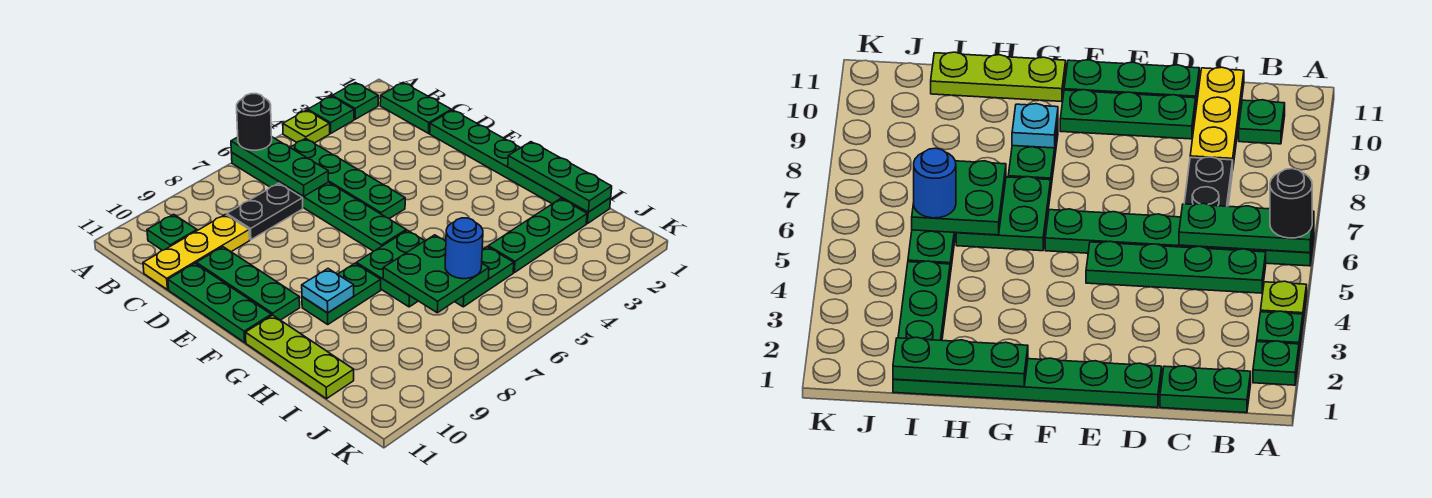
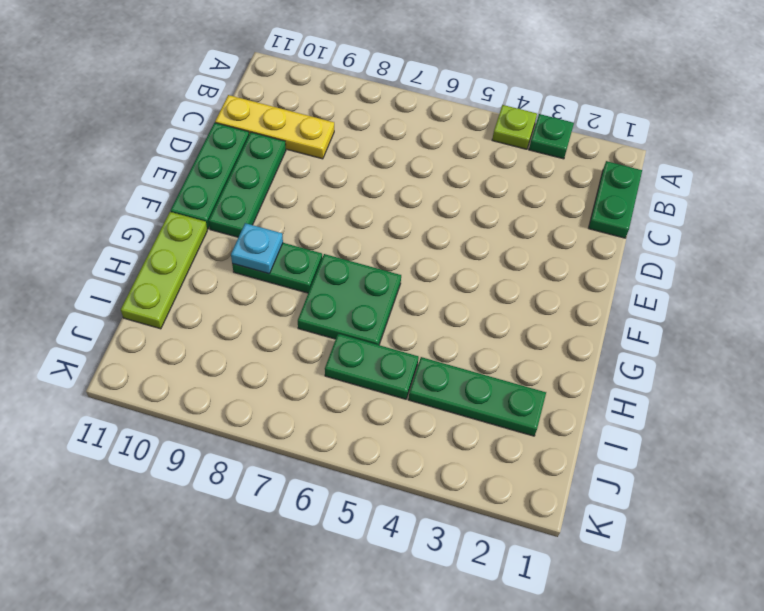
none -> green plate A2 level 1
none -> green plate A6:F6 level 1
none -> green plate B5:E5 level 1

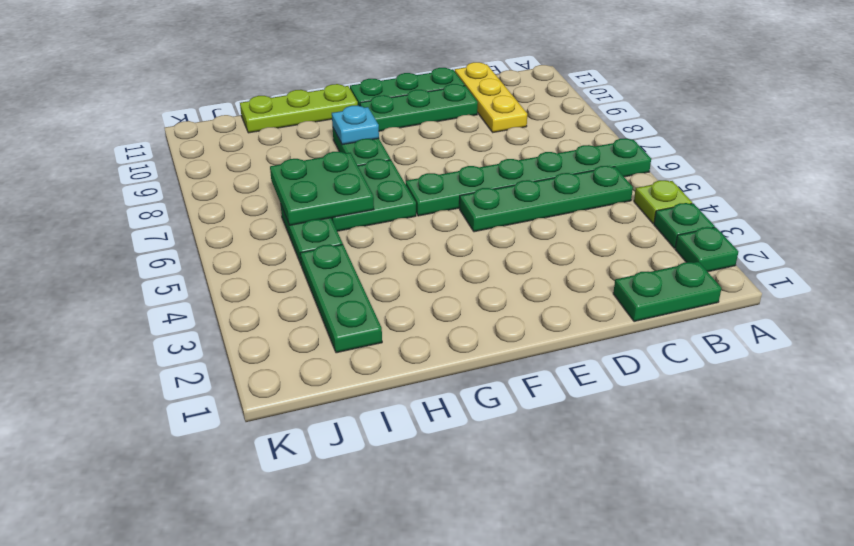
none -> green plate B10 level 1
none -> black plate C7:C8 level 1
none -> green plate D1:I1 level 1

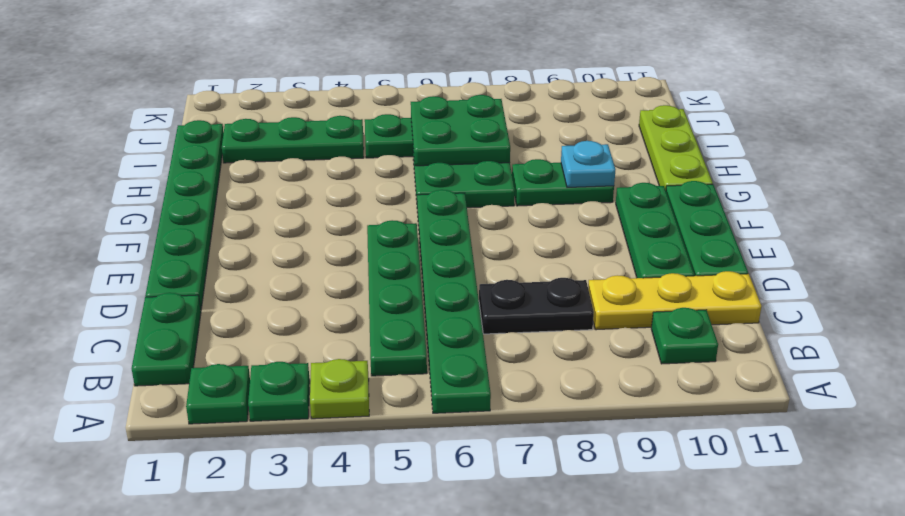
none -> green plate A6:C6 level 2
none -> green plate G1:I1 level 2
none -> black round brick A6 level 3

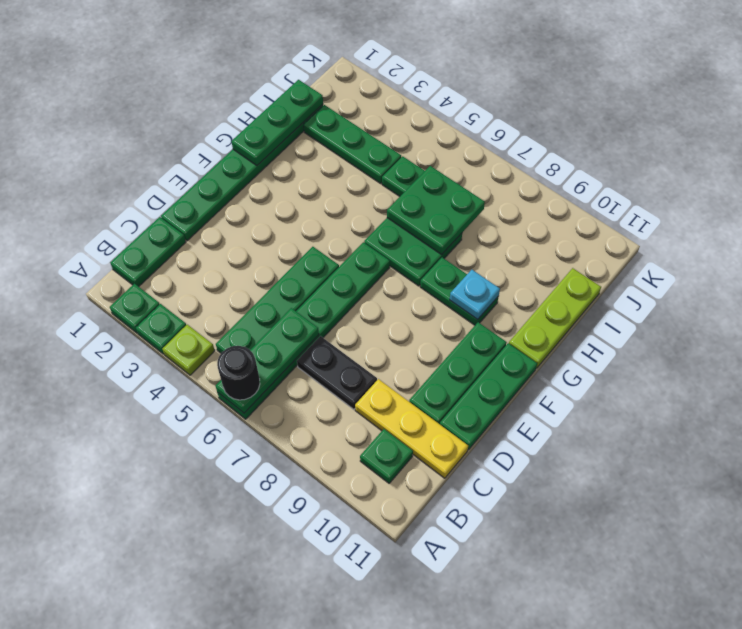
none -> blue round brick I6 level 3

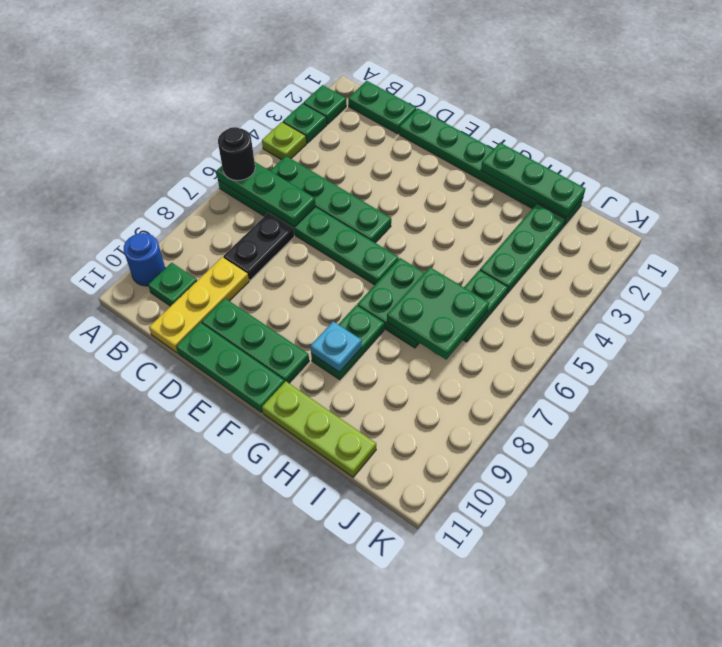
blue round brick A10 level 1 -> blue round brick I6 level 3

